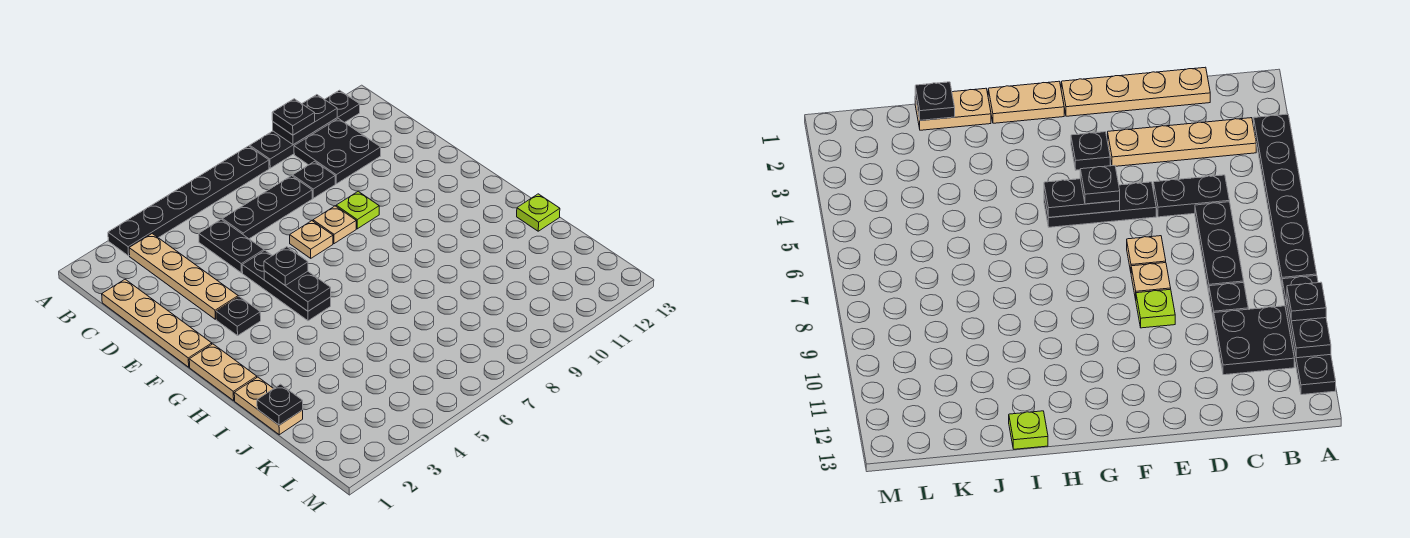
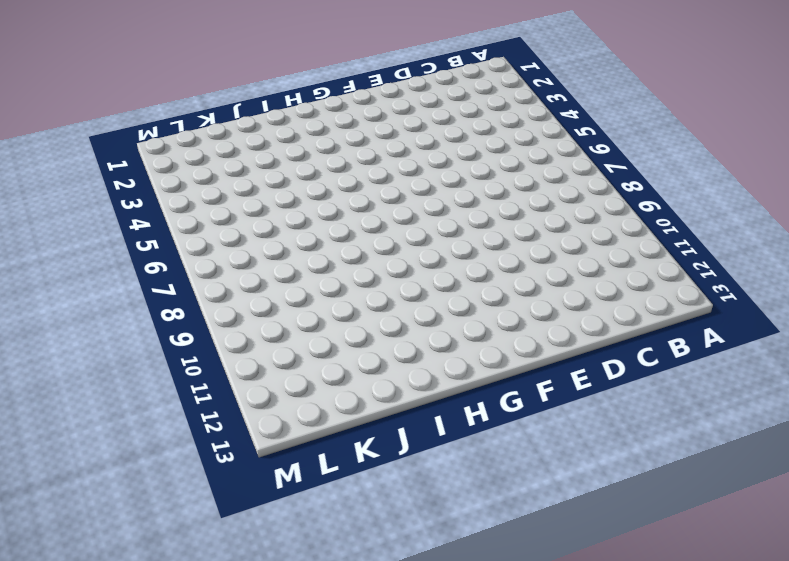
none -> black plate A3:A8 level 1
none -> black plate A9:A12 level 1
none -> tan plate B3:E3 level 1

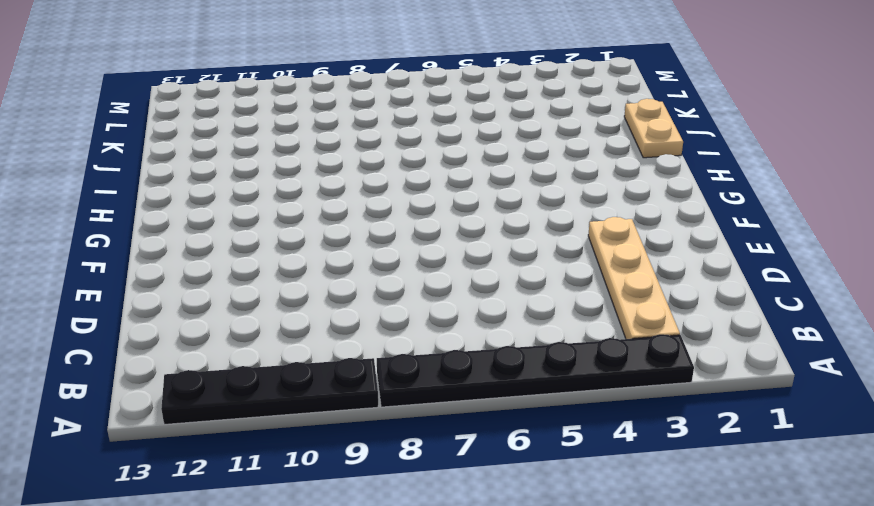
none -> black plate B10:C11 level 1
none -> tan plate C1:F1 level 1
none -> black plate C5:D5 level 1

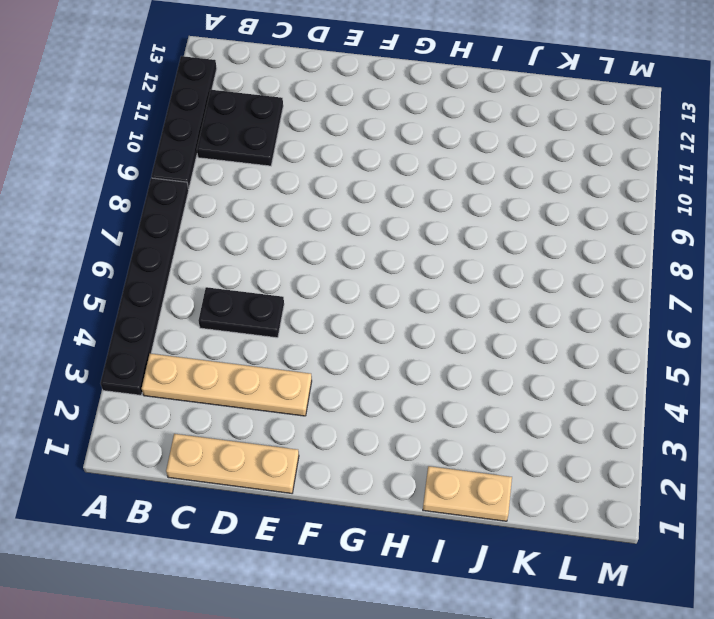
tan plate C1:E1 level 1 -> tan plate C1:F1 level 1
none -> black plate C6:C8 level 1
none -> black plate C9 level 1
none -> black plate E5:G5 level 1

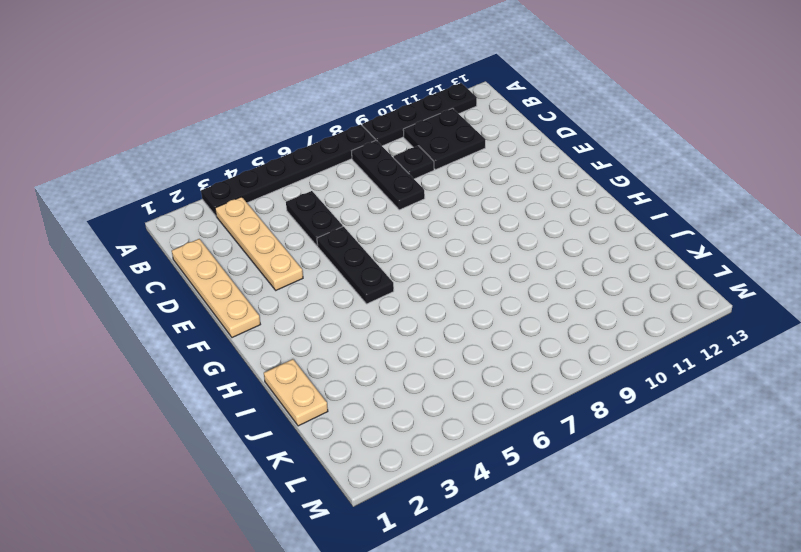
black plate B8:D8 level 1 -> black plate C6:C8 level 1
none -> tan plate E7 level 1
none -> tan plate E8 level 1
none -> lime plate E9 level 1

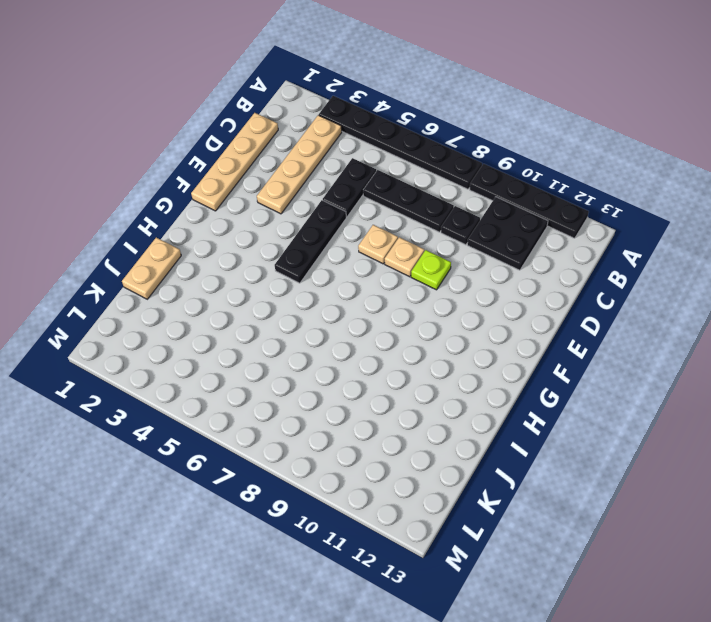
none -> black plate F3 level 1
none -> tan plate G1:H1 level 1
none -> lime plate I13 level 1

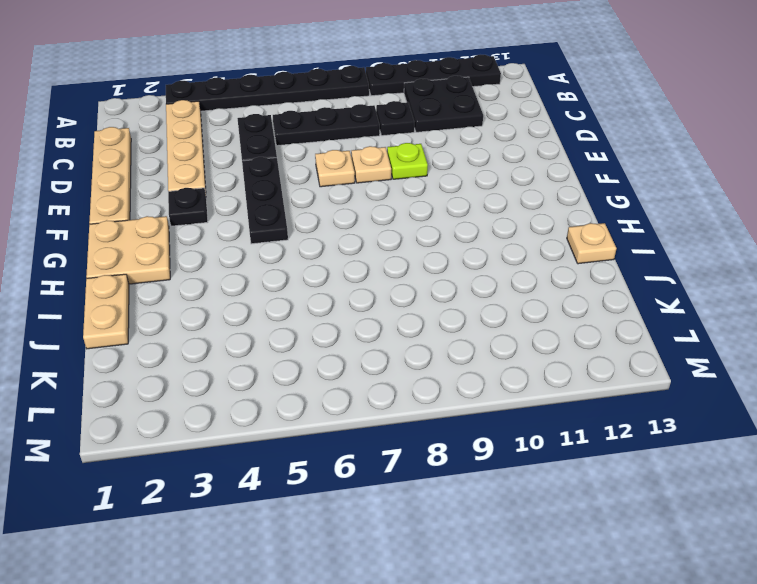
tan plate G1:H2 level 1 -> tan plate G1:H1 level 1
tan plate I13 level 1 -> lime plate I13 level 1
none -> black plate A10:A11 level 2
none -> black plate F5:G5 level 2
none -> black plate J1 level 2

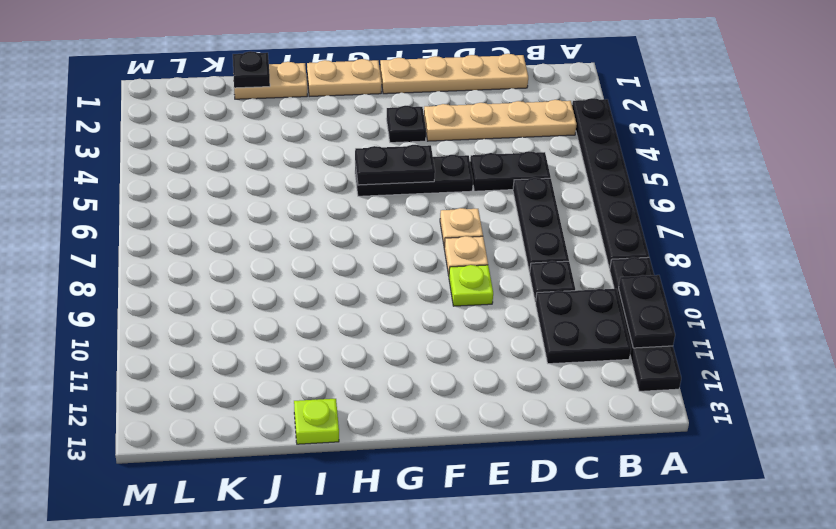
none -> black plate A10 level 3
none -> black plate F5 level 3

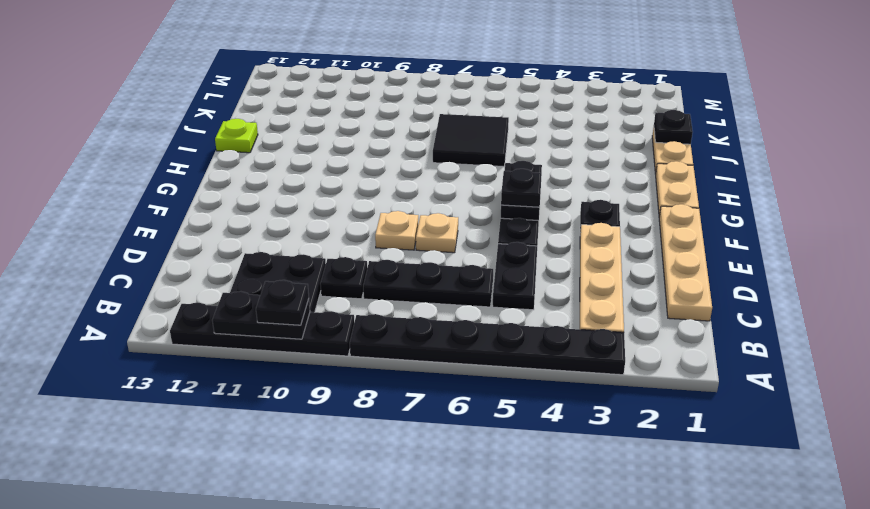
black tile I6:J7 level 1 -> none
none -> lime plate E9 level 1

